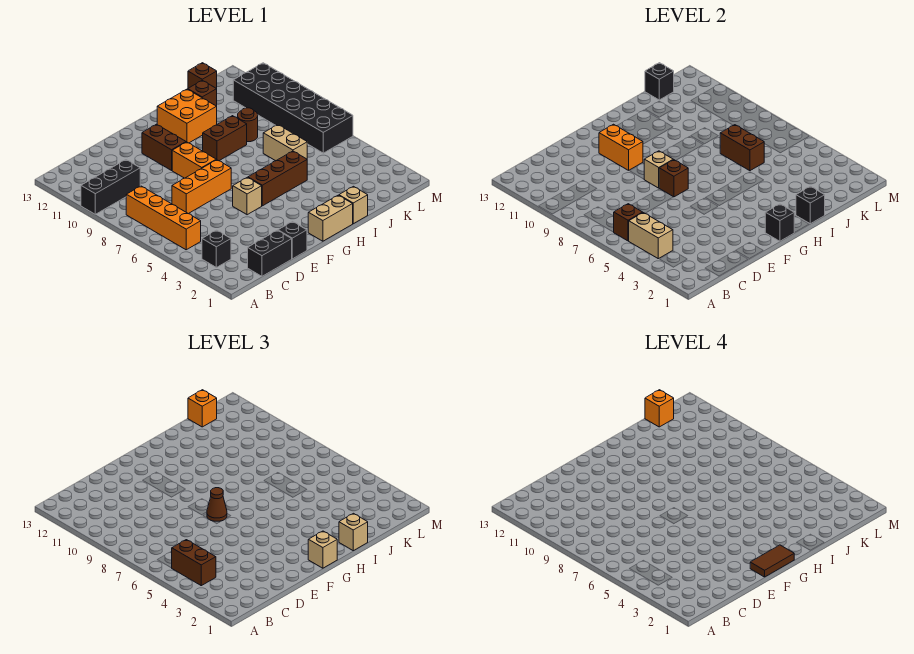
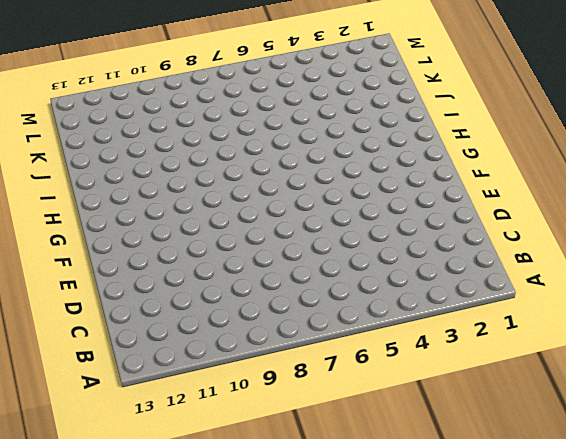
none -> black brick A10:C10 level 1
none -> black brick B3 level 1
none -> orange brick B5:B8 level 1
none -> black brick C1:D1 level 1

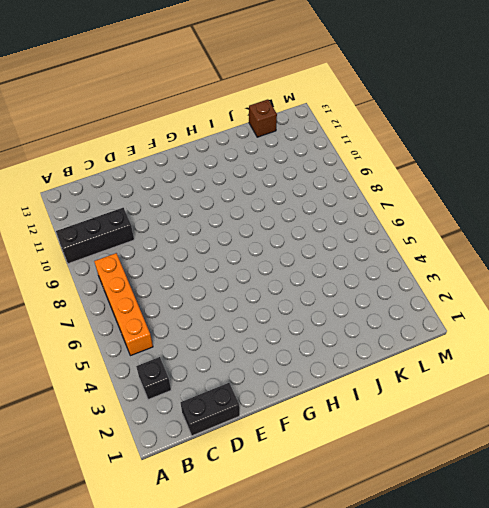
none -> orange brick D7:F7 level 1
none -> black brick E1 level 1
none -> tan brick F5 level 1
none -> orange brick F8:F9 level 1

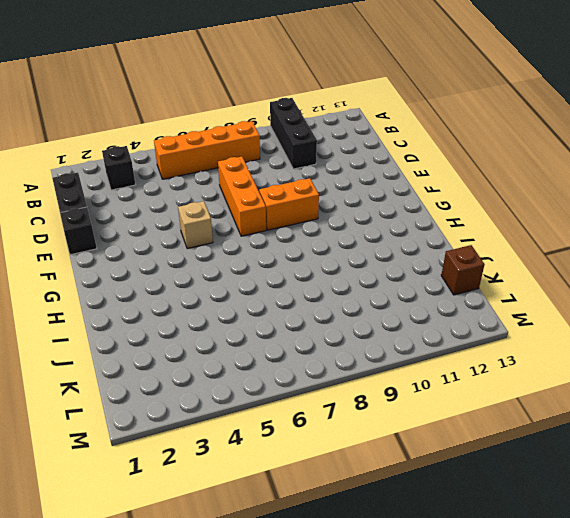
none -> brown brick F10:F11 level 1
none -> tan brick G1:H1 level 1
none -> brown brick G5:I5 level 1
none -> brown brick H9:I9 level 1

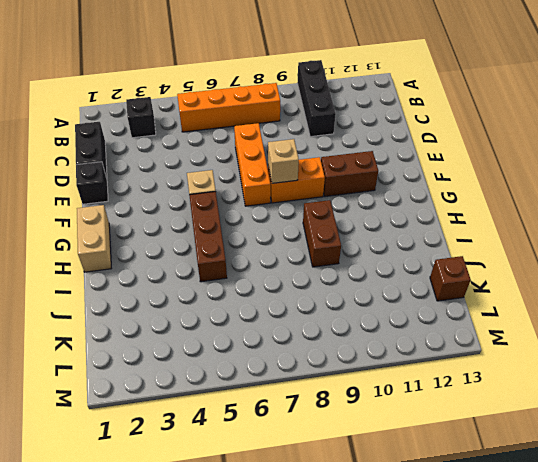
none -> orange brick H11:I12 level 1
none -> tan brick I1 level 1
none -> tan brick J6:J7 level 1
none -> brown round brick J9 level 1

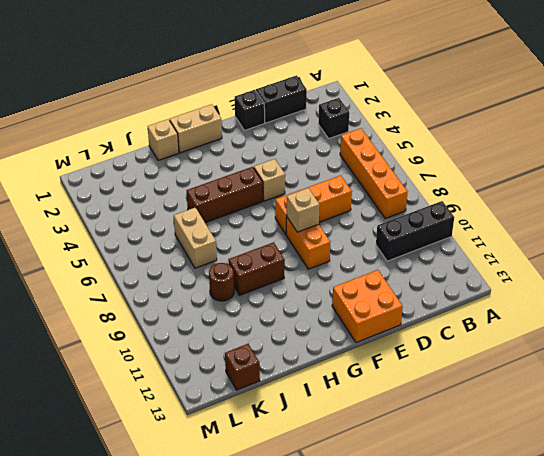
orange brick E12:F13 level 1 -> orange brick H11:I12 level 1
none -> brown brick F10:F11 level 1
none -> brown brick J12 level 1
none -> black brick L6:M11 level 1
none -> tan brick B4:B5 level 2

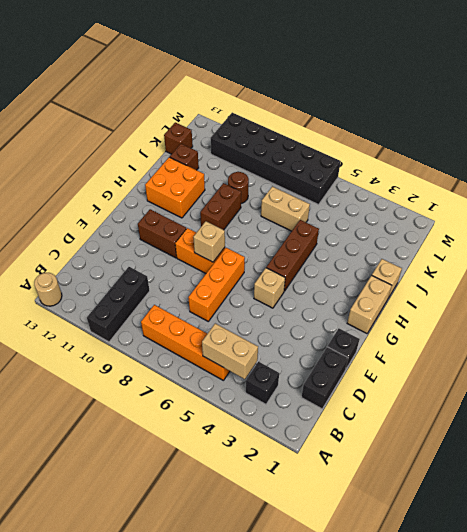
tan round brick A13 level 1 -> none
none -> brown brick B6 level 2
none -> brown brick F7 level 2
none -> orange brick F10:F11 level 2
none -> black brick G1 level 2

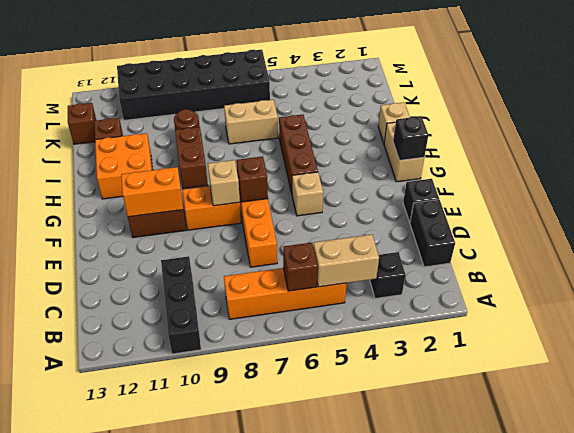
none -> black brick I1 level 2
none -> brown brick J6:J7 level 2
none -> black brick K13 level 2
none -> brown brick B4:B5 level 3

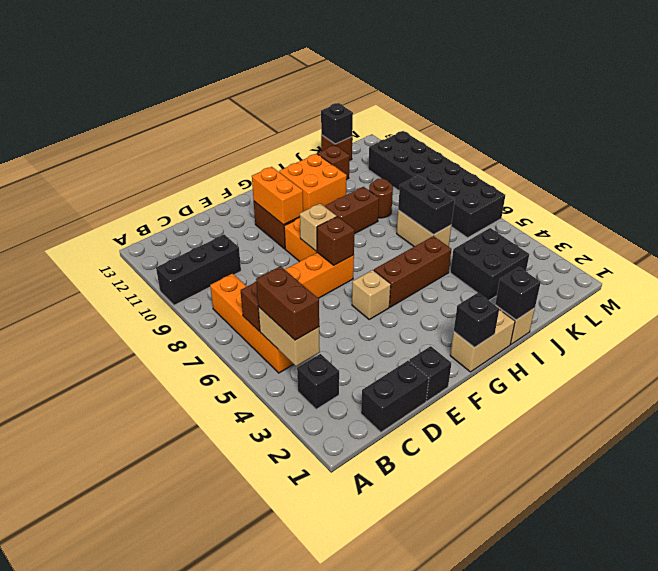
black brick J3:K4 level 1 -> none
black brick J6:J7 level 2 -> brown brick J6:J7 level 2
none -> brown cone F7 level 3
none -> tan brick G1 level 3
none -> tan brick I1 level 3
none -> orange brick K13 level 3

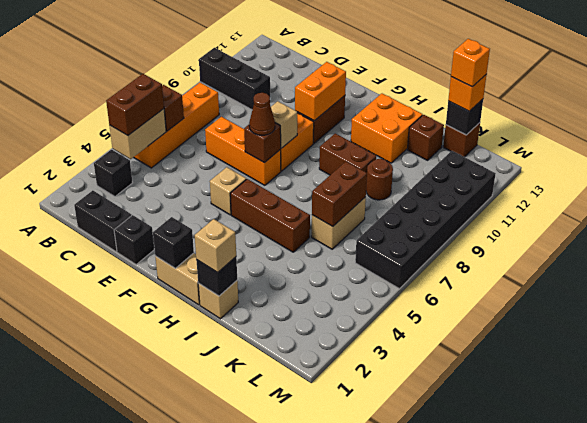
none -> tan brick G1 level 3
none -> brown tile F1:G1 level 4

